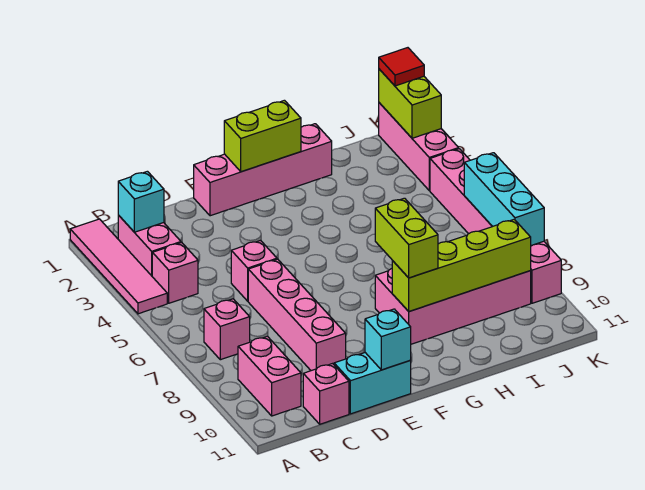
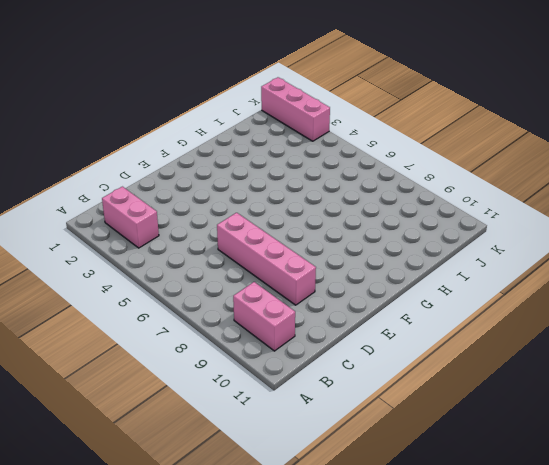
none -> pink tile A1:A4 level 1
none -> pink brick B4 level 1
none -> pink brick B7 level 1

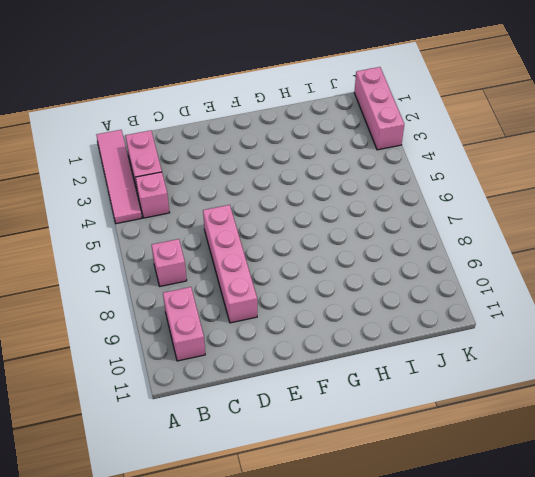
none -> pink brick C11 level 1
none -> pink brick D5 level 1
none -> cyan brick D11:E11 level 1

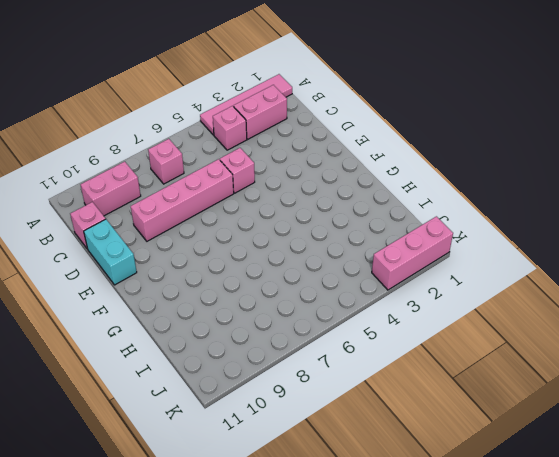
none -> pink brick E1:H1 level 1
none -> pink brick G8:J9 level 1
none -> pink brick K4:K9 level 1

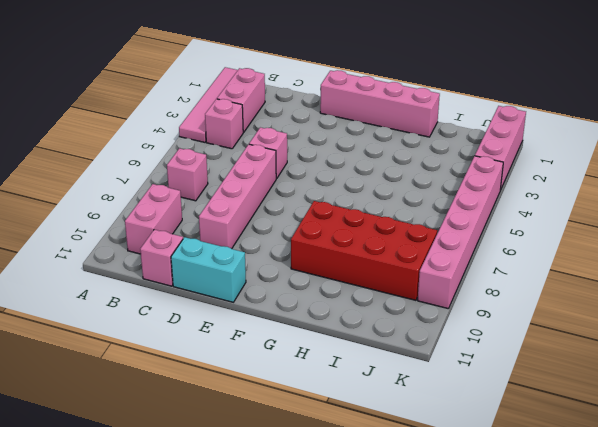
red brick G8:J9 level 1 -> pink brick G8:J9 level 1
none -> cyan brick B2 level 2
none -> cyan brick E11 level 2
none -> lime brick F1:G1 level 2

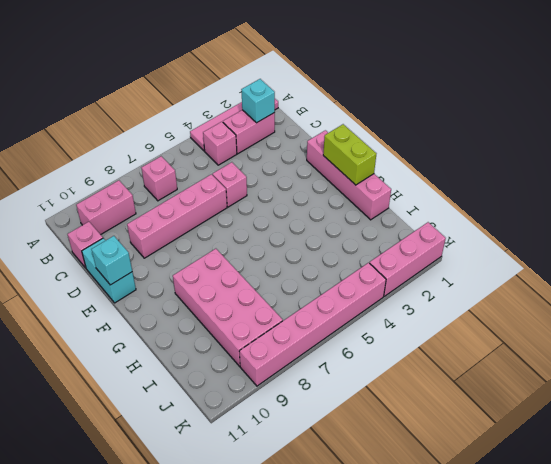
none -> lime brick G9:J9 level 2
none -> lime brick K1:K2 level 2
none -> cyan brick K6:K8 level 2

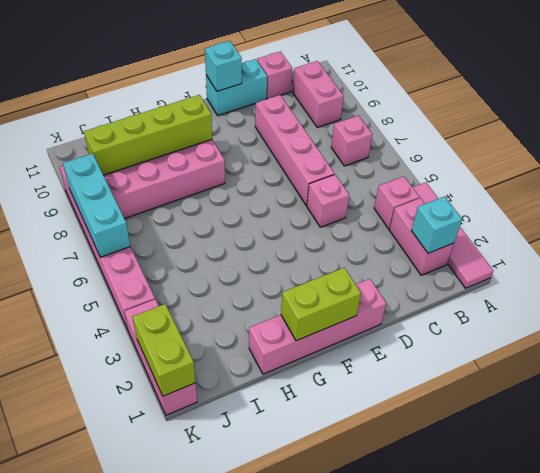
none -> lime brick G8:G9 level 3
none -> red tile K1 level 3

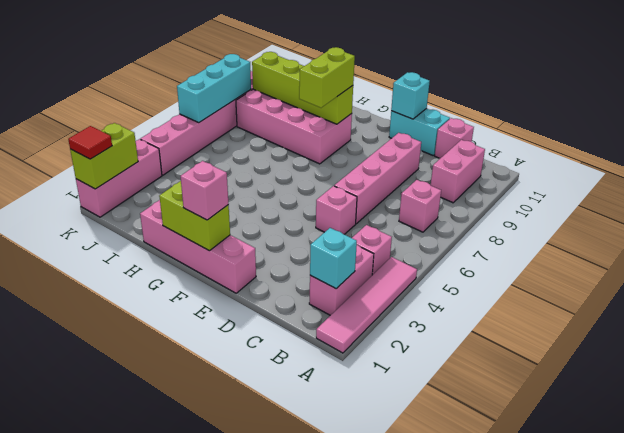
pink brick F1 level 3 -> none

